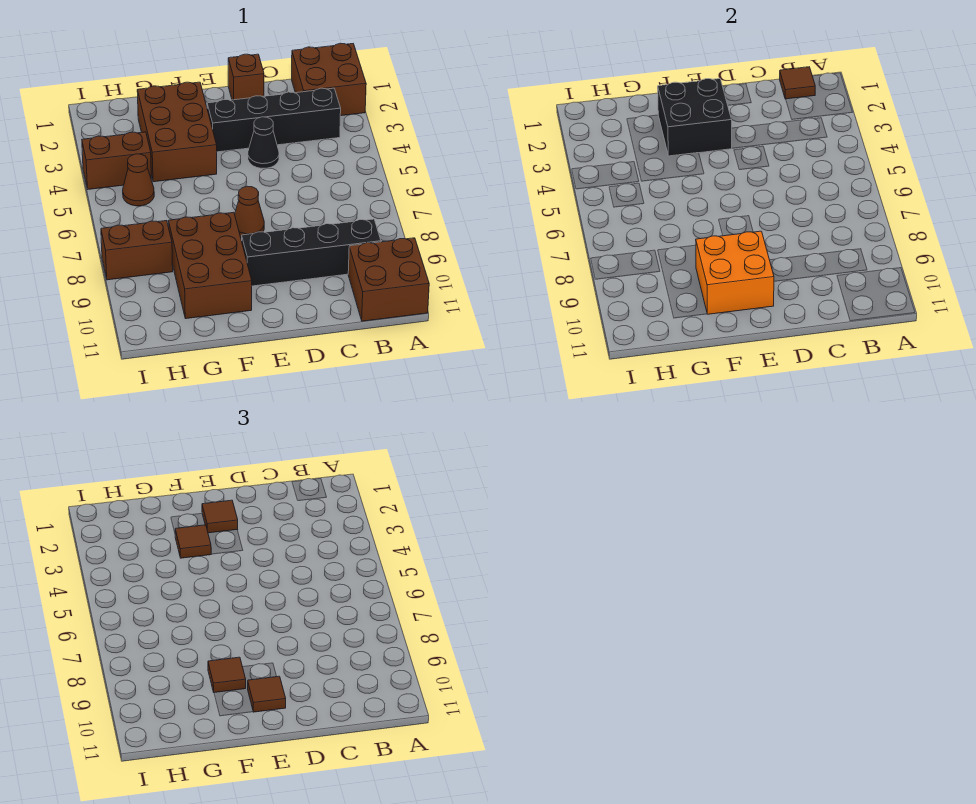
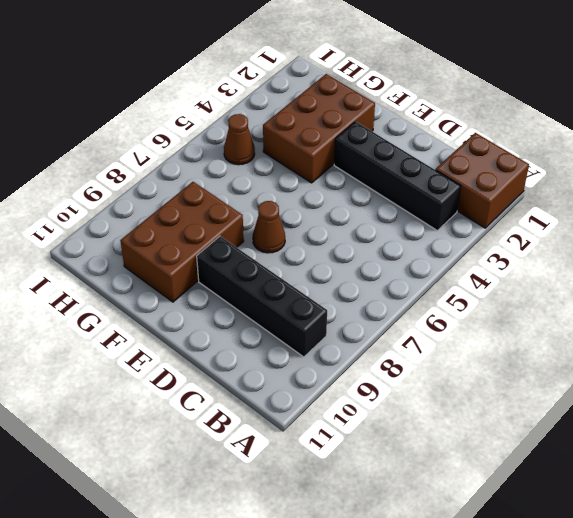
none -> brown brick A10:B11 level 1
none -> brown brick D1 level 1
none -> black cone D4 level 1

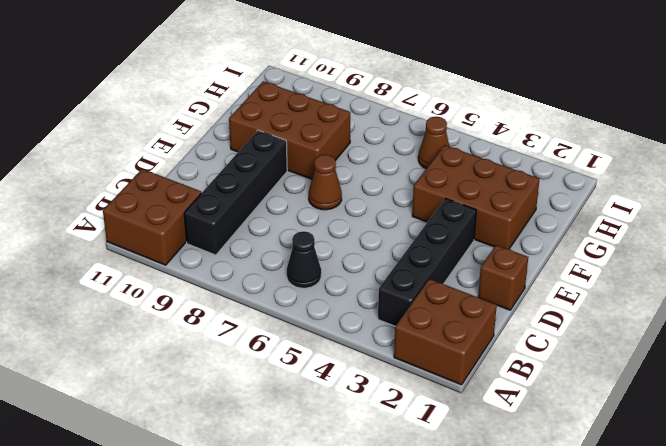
black cone B6 level 1 -> black cone D4 level 1
none -> brown brick H4:I4 level 1
none -> brown brick H8:I8 level 1
none -> brown tile B1 level 2

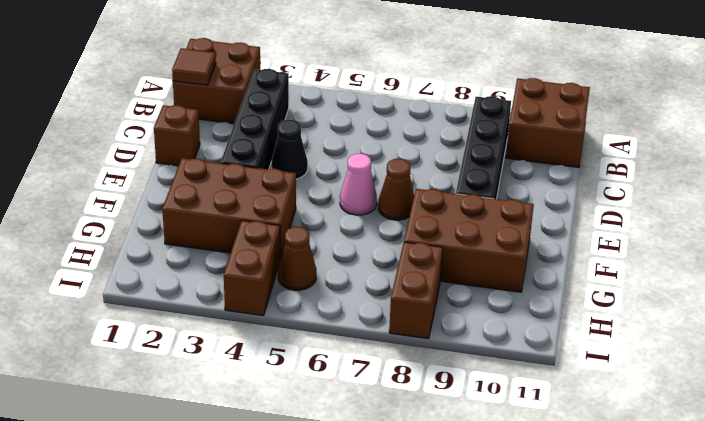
pink cone E6 level 1 -> none
none -> black brick E2:F3 level 2
none -> orange brick E9:F10 level 2
none -> brown tile E2 level 3

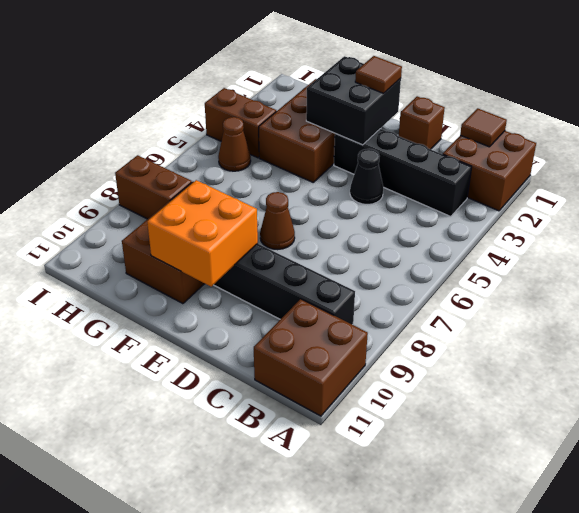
none -> brown tile E10 level 3
none -> brown tile F3 level 3
none -> brown tile F9 level 3

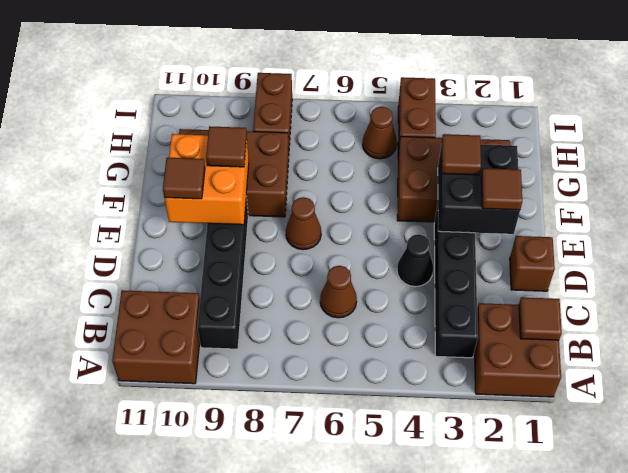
brown cone C6 level 1 -> none

